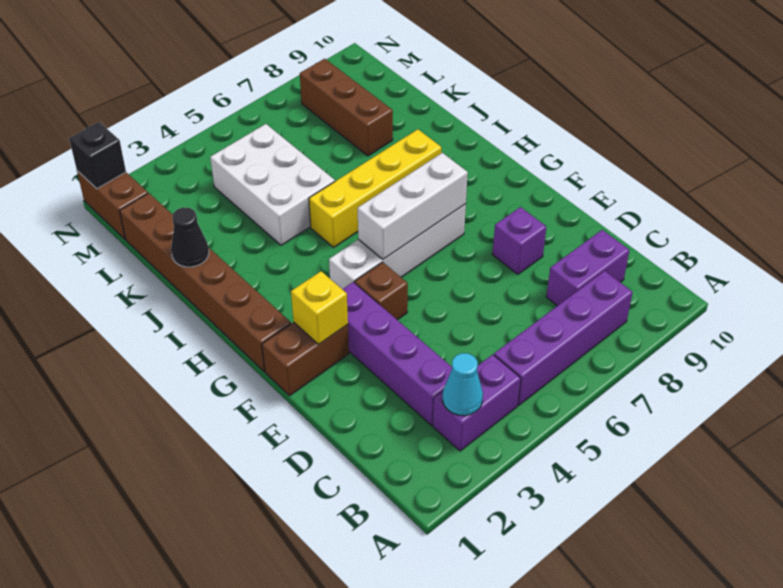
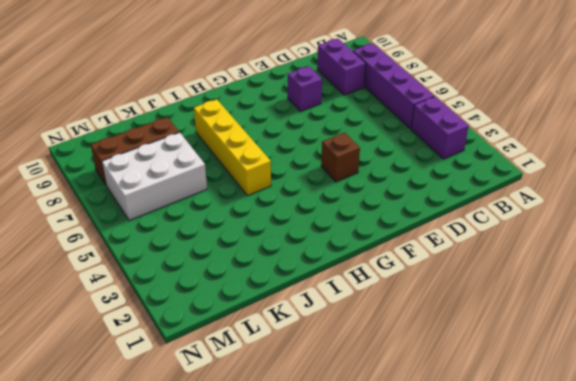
white brick K6:M7 level 1 -> white brick J4:L5 level 1
none -> purple brick C3:F3 level 1
none -> brown brick F1:F2 level 1
none -> brown brick G1:L1 level 1

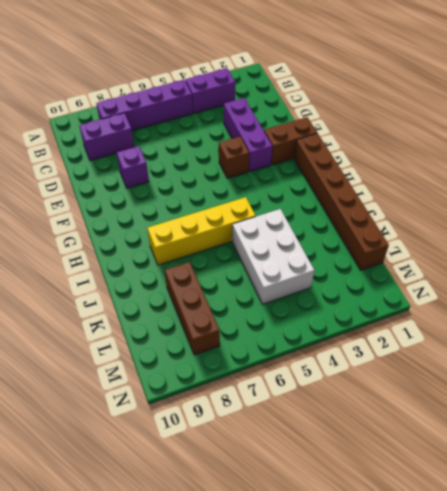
purple brick D3:F3 level 1 -> purple brick C3:F3 level 1
none -> white brick G4:G7 level 1
none -> brown brick M1:N1 level 1
none -> cyan cone B3 level 2

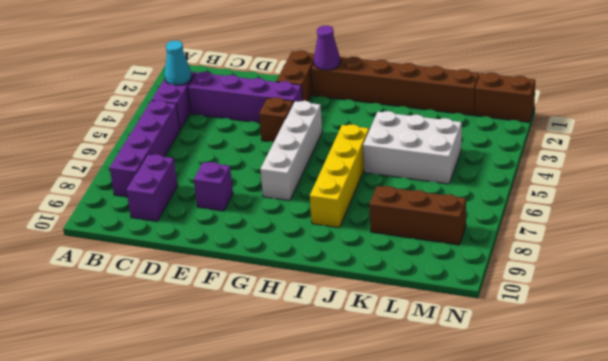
purple cone G1 level 2 -> none
none -> yellow brick F2 level 2
none -> white brick G5:G7 level 2
none -> black cone J1 level 2

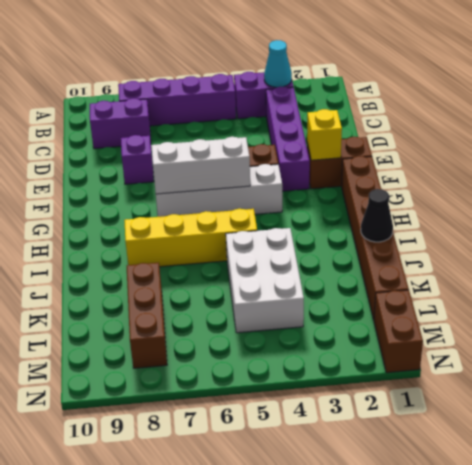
none -> black brick N1 level 2

